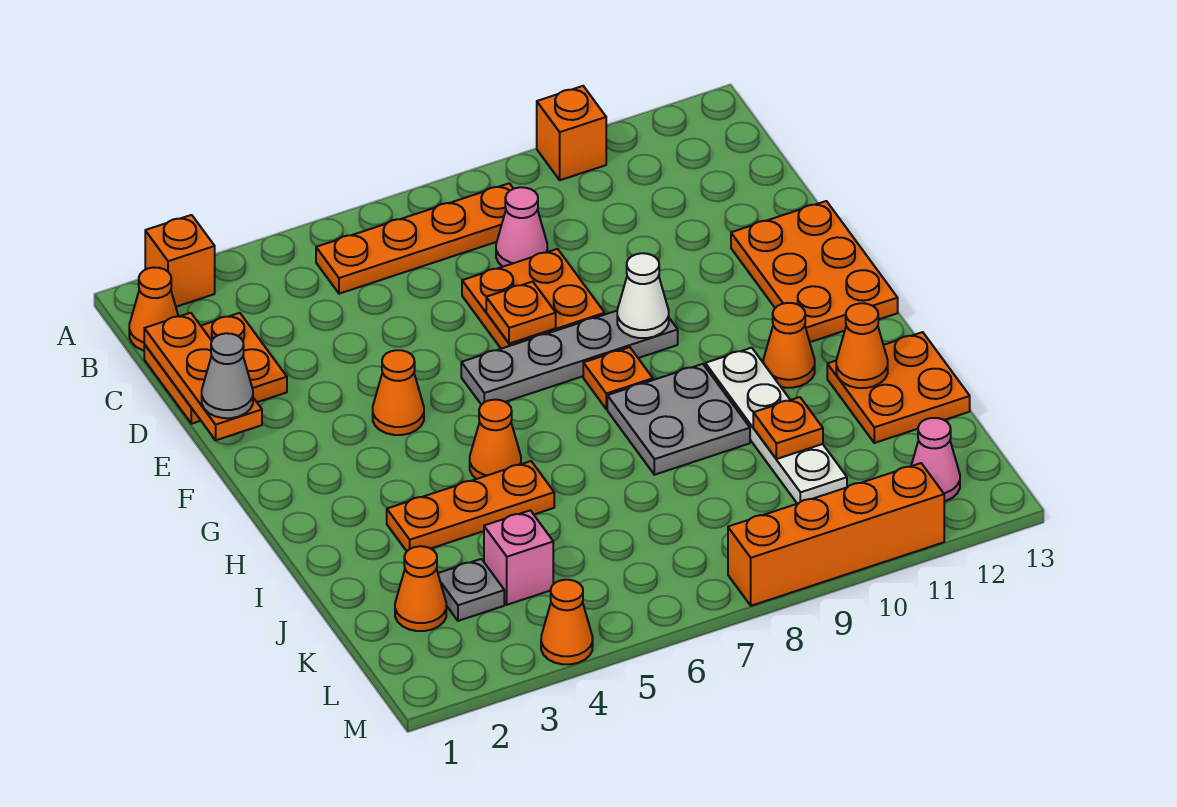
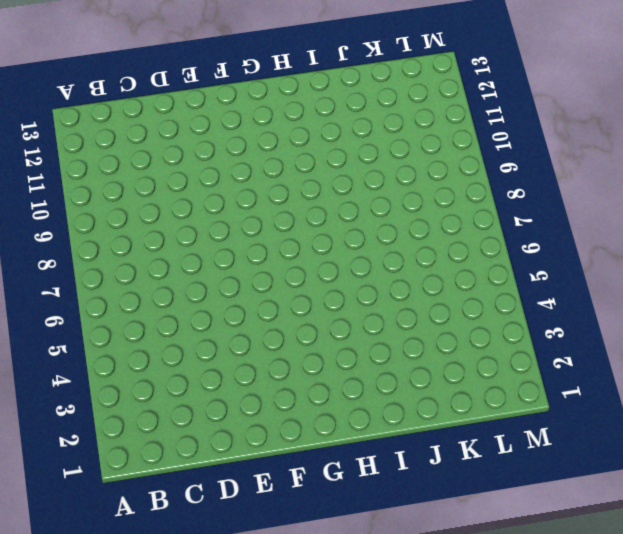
none -> orange brick A2 level 1
none -> orange brick A10 level 1
none -> orange cone B1 level 1

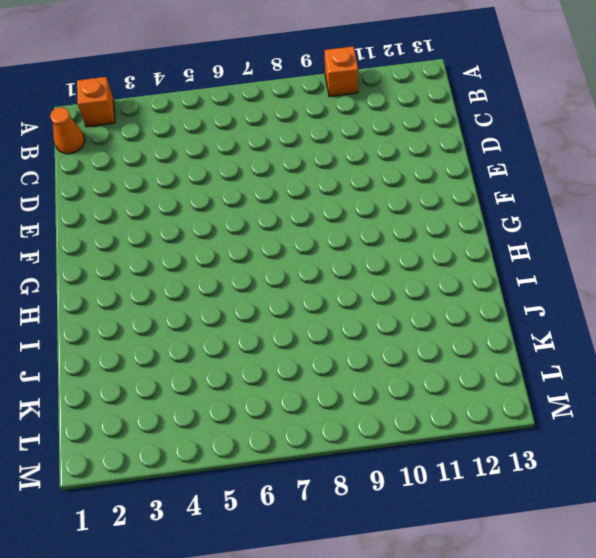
none -> orange plate B5:B8 level 1
none -> orange plate C1:D2 level 1
none -> pink cone C8 level 1

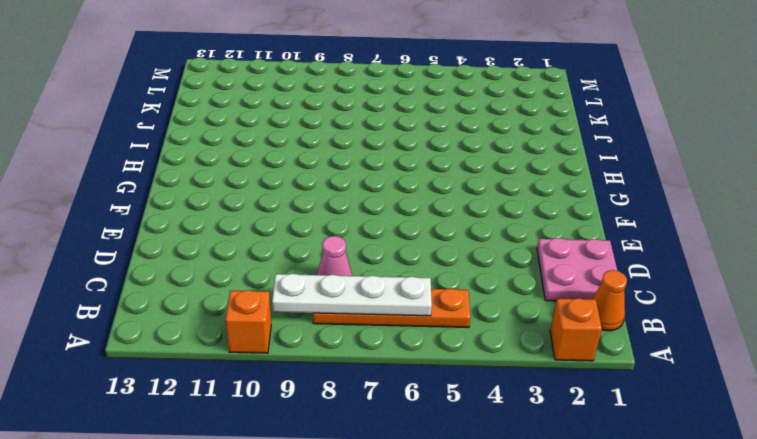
white plate B6:B9 level 2 -> white plate H10:K10 level 1
pink plate C1:D2 level 1 -> orange plate C1:D2 level 1
none -> orange plate D7:E8 level 1
none -> orange plate E12:G13 level 1
none -> orange cone F4 level 1

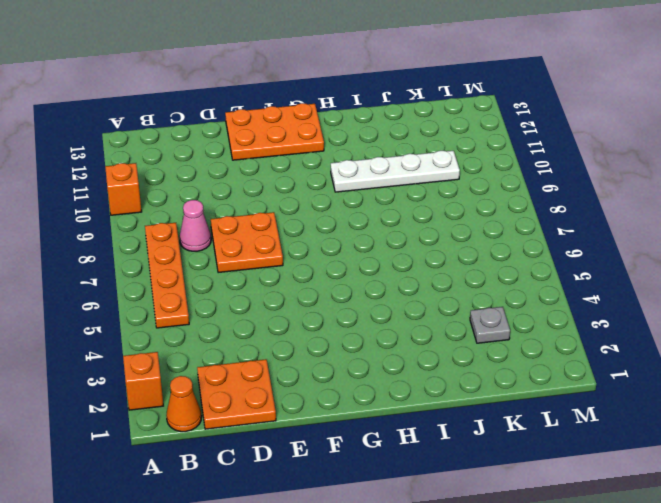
none -> orange cone F4 level 1
none -> grey plate F6:F9 level 1
none -> orange plate G8 level 1

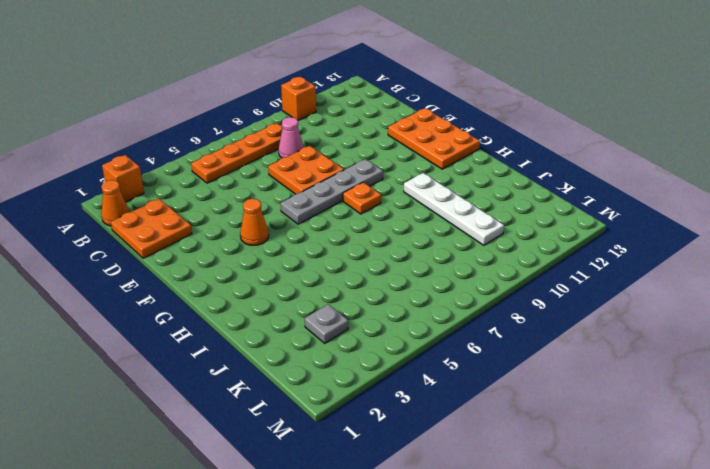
none -> orange cone H5 level 1
none -> grey plate H8:I9 level 1
none -> orange cone H11 level 1

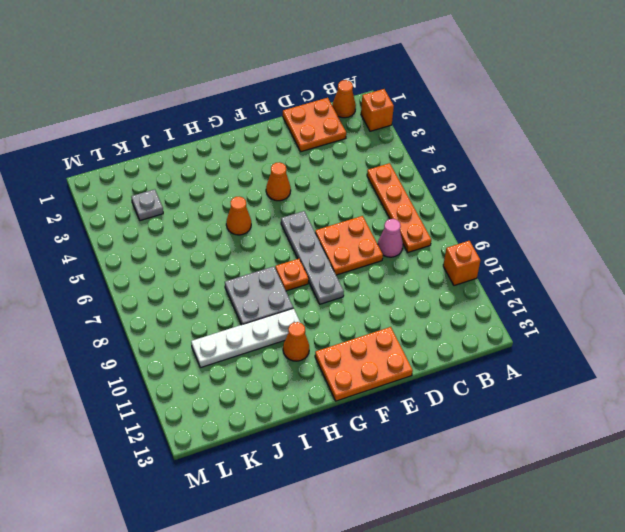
none -> orange plate I3:I5 level 1
none -> orange plate I12:J13 level 1
none -> orange cone K2 level 1

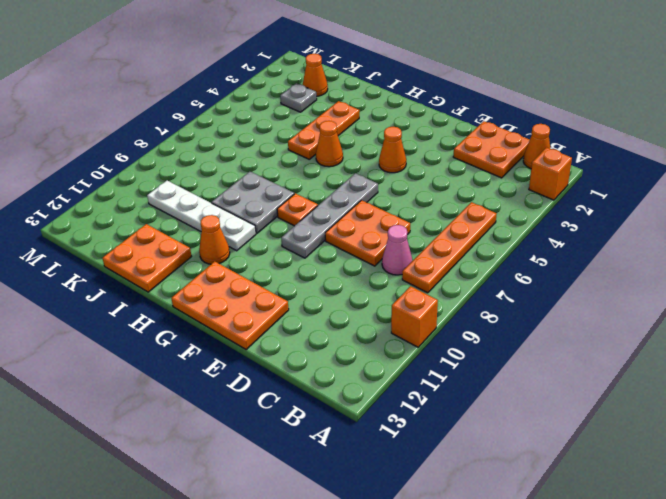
none -> pink brick K4 level 1
none -> pink cone L12 level 1
none -> orange cone M4 level 1

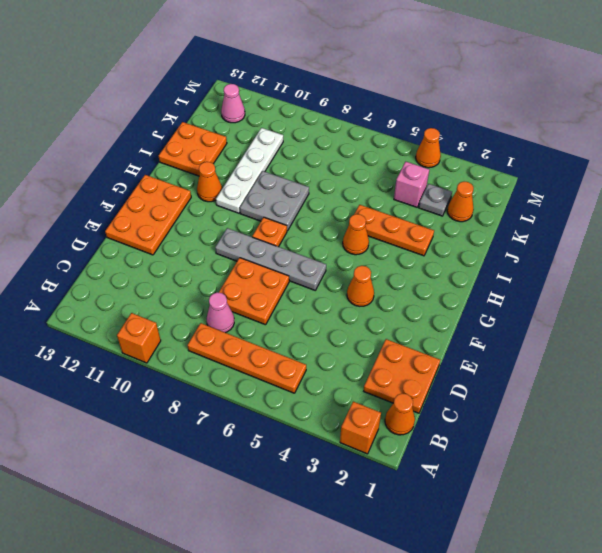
none -> orange brick M8:M11 level 1
none -> orange plate C1:E1 level 2
none -> orange plate E7 level 2

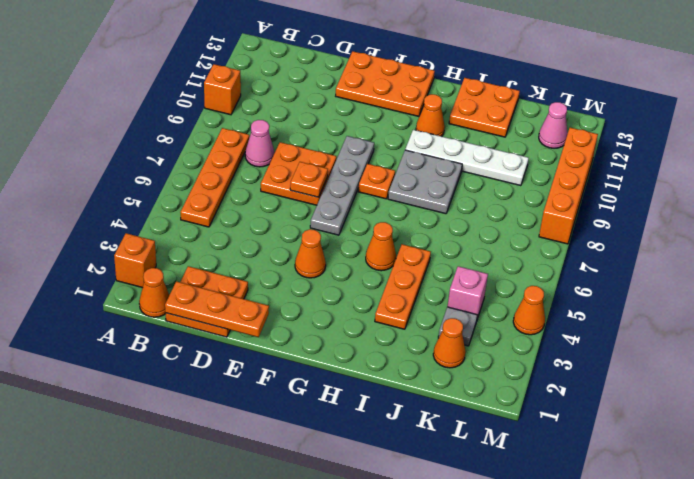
none -> white cone F9 level 2
none -> orange cone I12 level 2
none -> orange plate J10 level 2

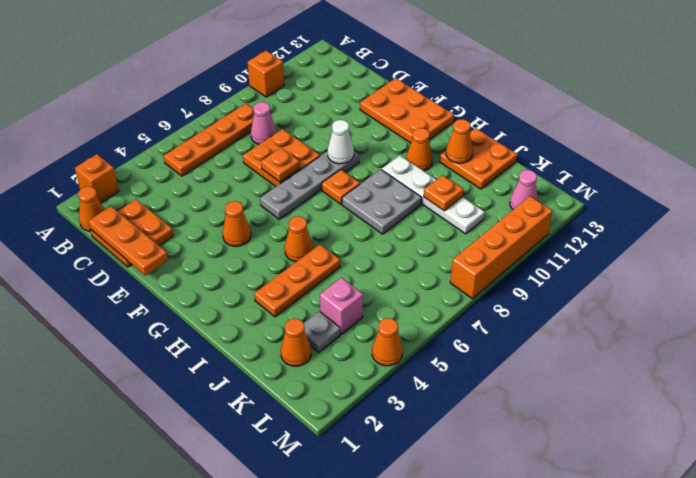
none -> grey cone E1 level 3

